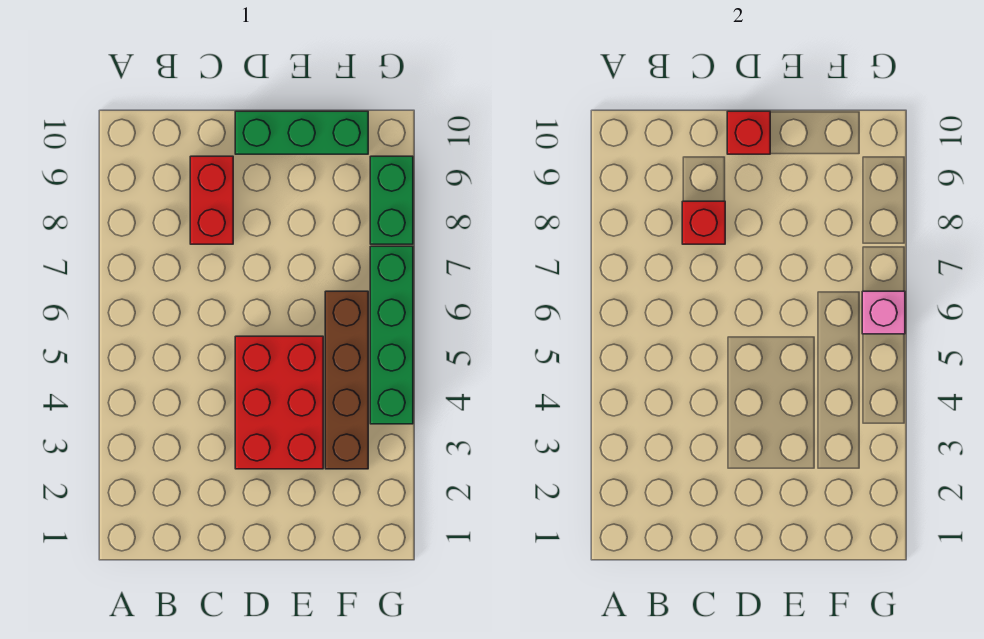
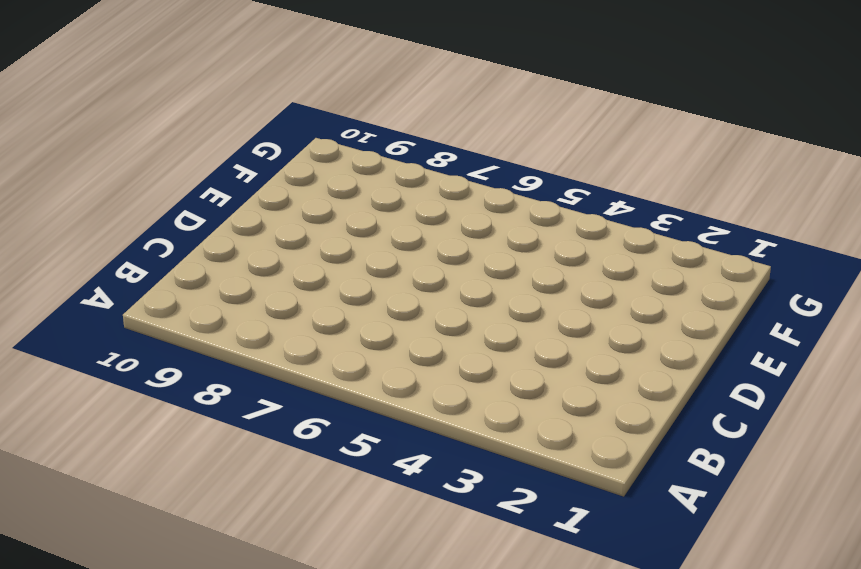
none -> red brick C8:C9 level 1
none -> red brick D3:E5 level 1

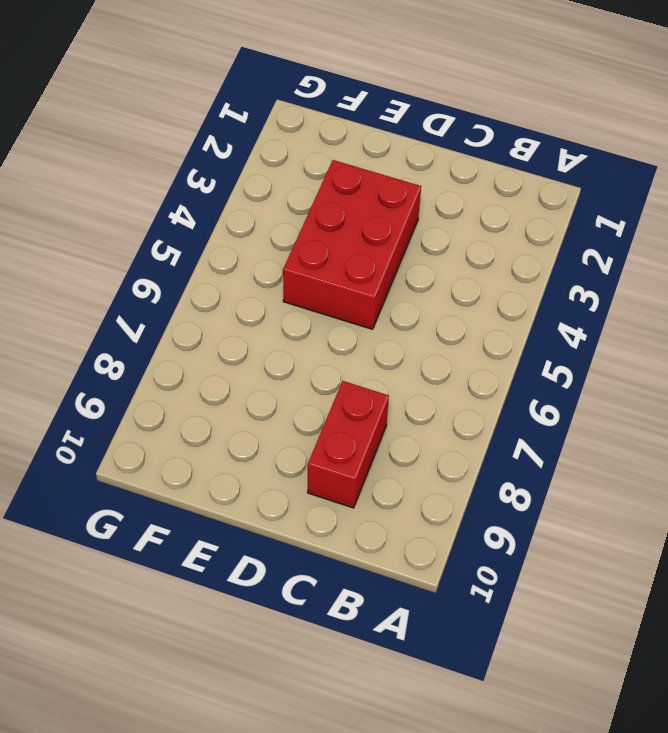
none -> green brick D10:F10 level 1
none -> brown brick F3:F6 level 1

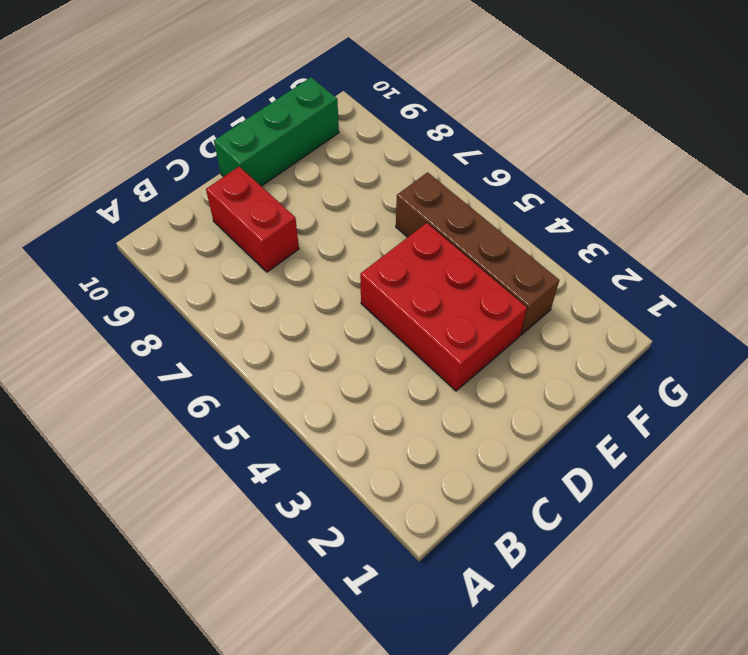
none -> green brick G4:G7 level 1
none -> green brick G8:G9 level 1

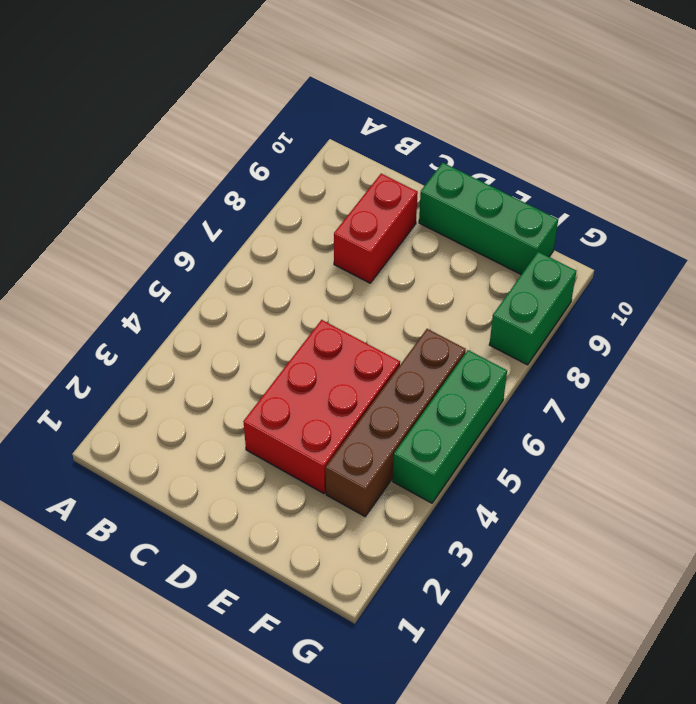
green brick G4:G6 level 1 -> green brick G4:G7 level 1
none -> red brick C8 level 2
none -> red brick D10 level 2

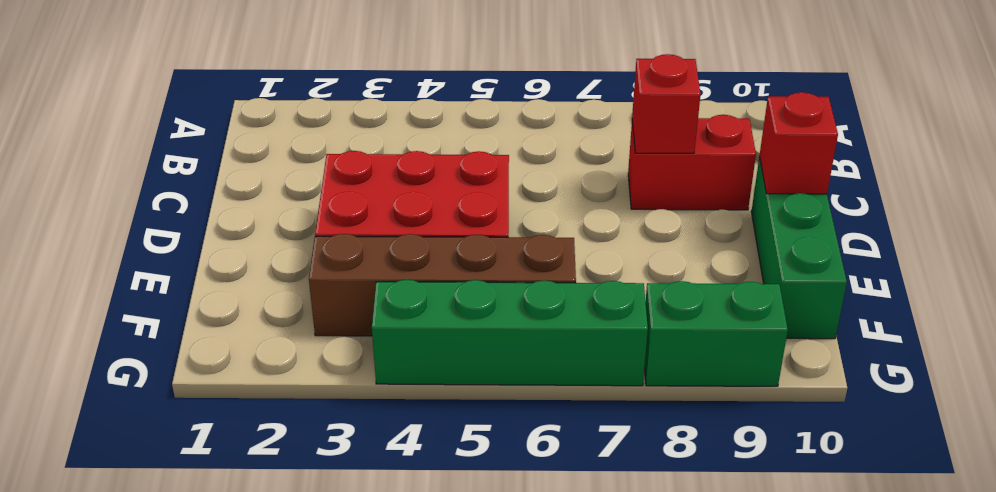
none -> pink brick G6 level 2

